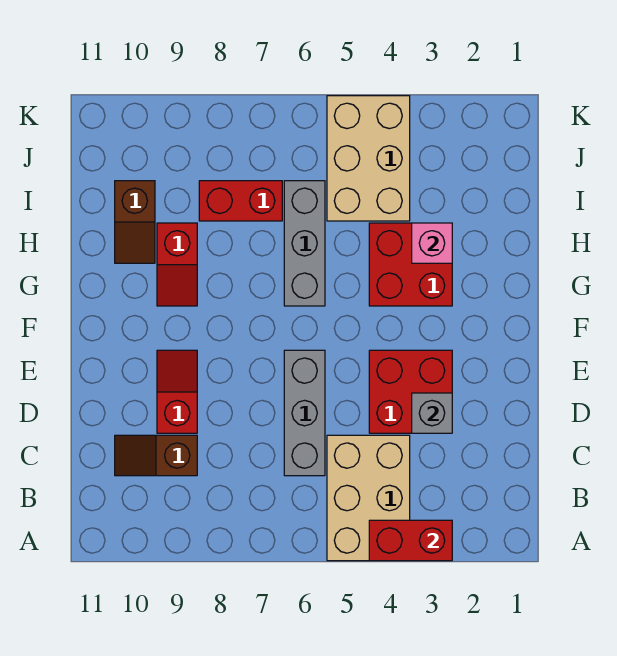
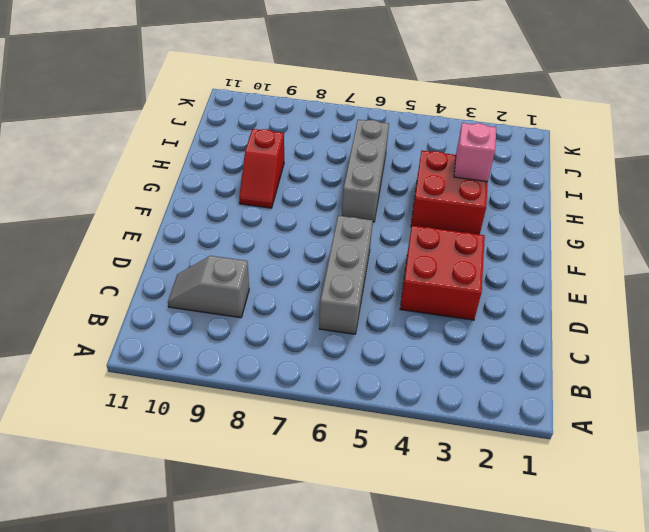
grey slope C9:C10 level 1 top 9 -> brown slope C9:C10 level 1 top 9
none -> tan brick A4:C5 level 1
none -> red slope D9:E9 level 1 top D
none -> brown slope H10:I10 level 1 top I

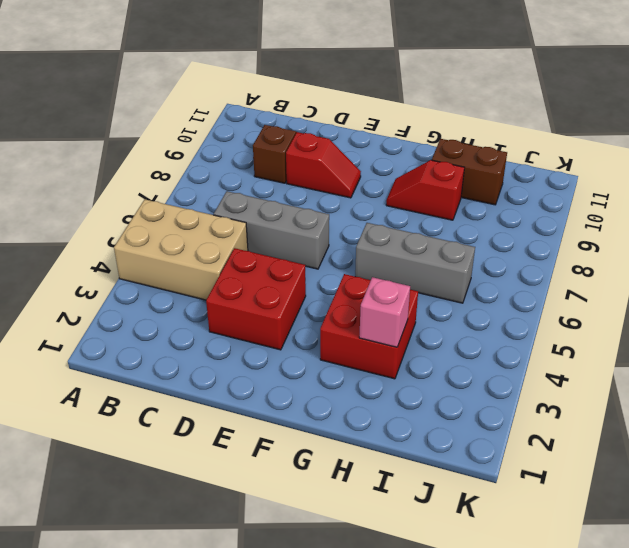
brown brick H10:I10 level 1 -> brown slope H10:I10 level 1 top I
none -> tan brick I4:K5 level 1
none -> red brick I7:I8 level 1
none -> red brick A3:A4 level 2

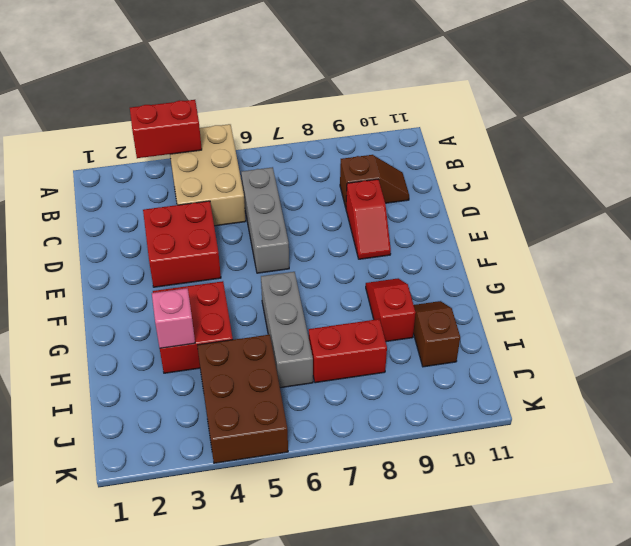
brown brick I4:K5 level 1 -> tan brick I4:K5 level 1
none -> grey brick D3 level 2

